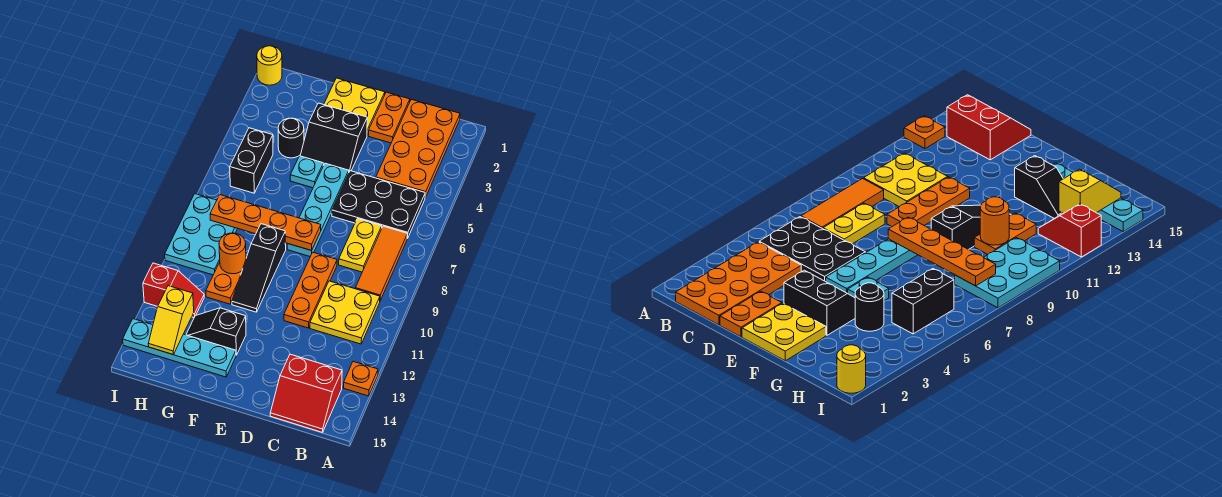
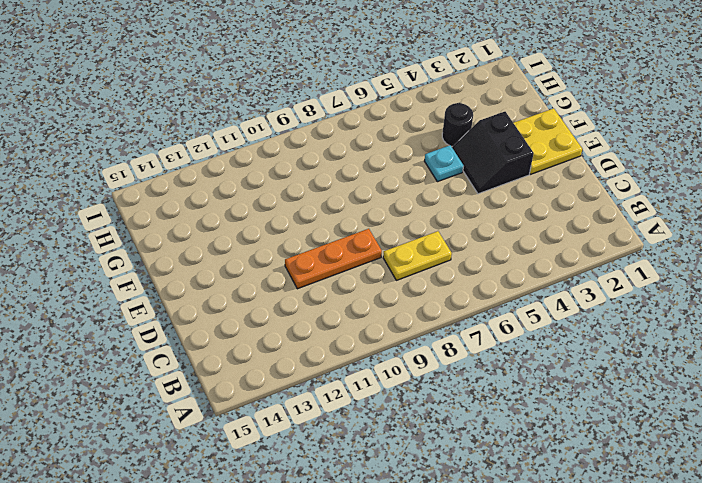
none -> orange plate A13 level 1
none -> orange plate B1:C4 level 1
none -> black plate B5:D6 level 1

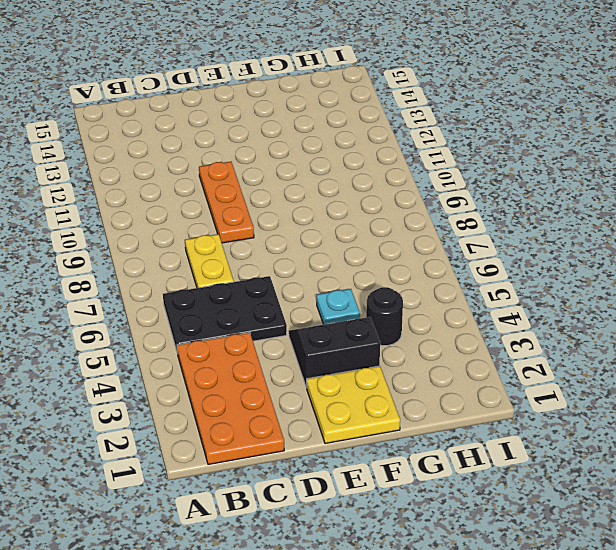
none -> orange plate A13 level 1
none -> orange tile B7:B9 level 1
none -> yellow plate B10:C11 level 1

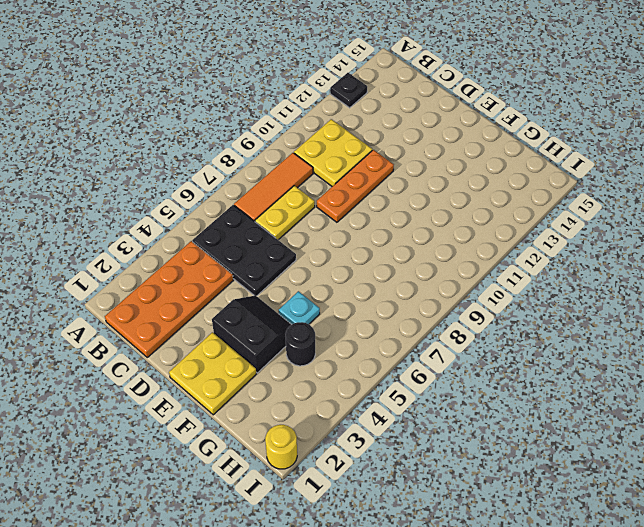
black plate A13 level 1 -> orange plate A13 level 1
none -> red slope B14:C15 level 1 top 14
none -> orange plate D1:D2 level 1
none -> cyan plate E5:E8 level 1

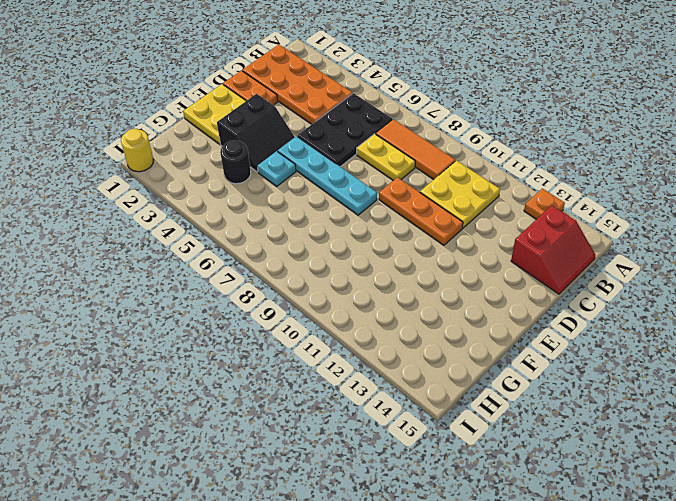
none -> black slope F9:F11 level 1 top 9
none -> black slope F13:G13 level 1 top F
none -> cyan plate F14:I14 level 1

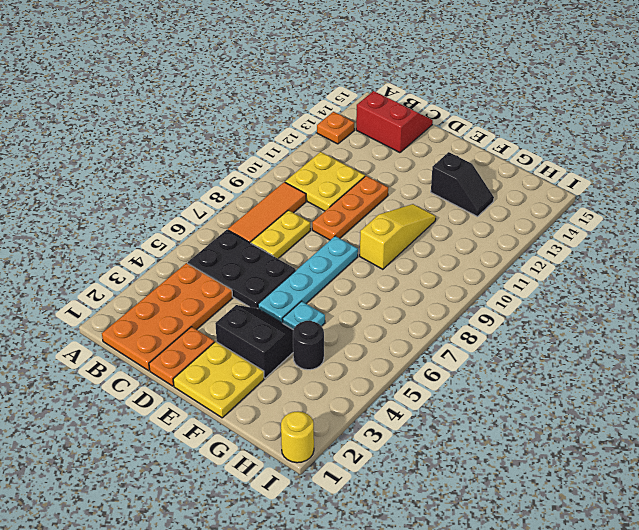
yellow slope F9:F11 level 1 top 9 -> black slope F9:F11 level 1 top 9
none -> cyan plate F14:I14 level 1
none -> orange plate G10:G11 level 1
none -> black brick H5:H6 level 1

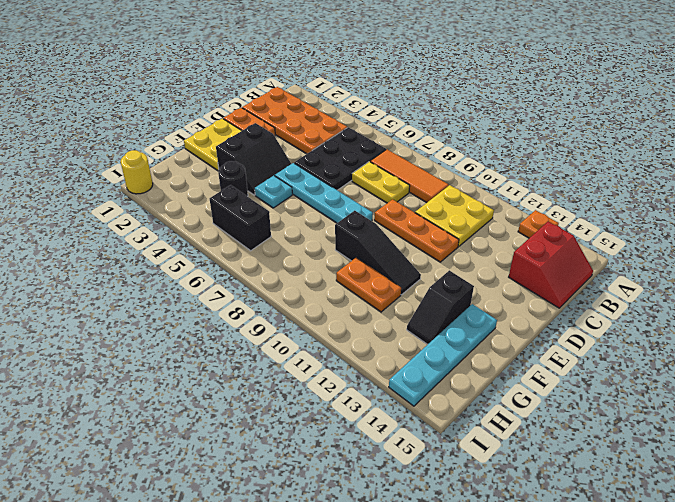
none -> cyan plate H8:I10 level 1
none -> red slope H12:I12 level 1 top I
none -> orange plate E8:H8 level 2

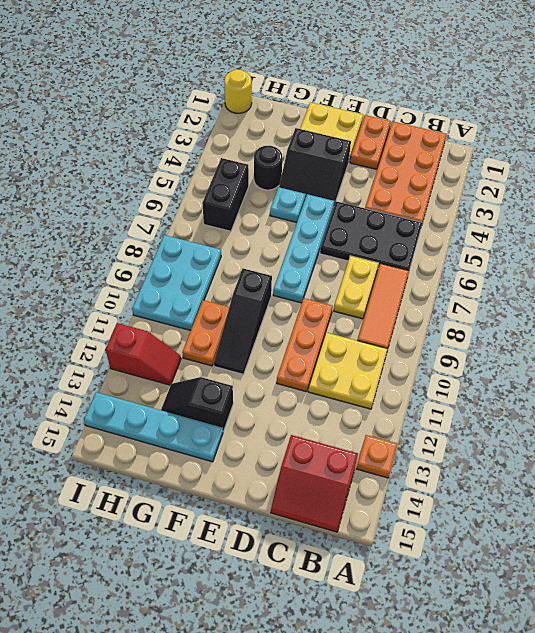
none -> orange plate E8:H8 level 2
none -> orange round brick G10 level 2
none -> yellow slope H13:H14 level 2 top 13

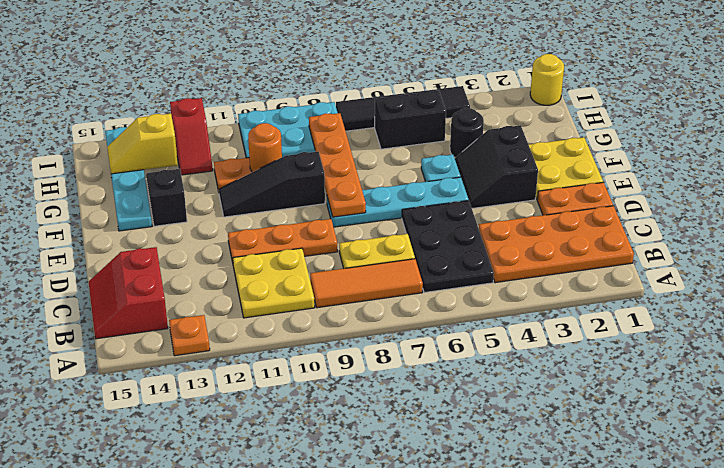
black tile I4:I7 level 1 -> none

